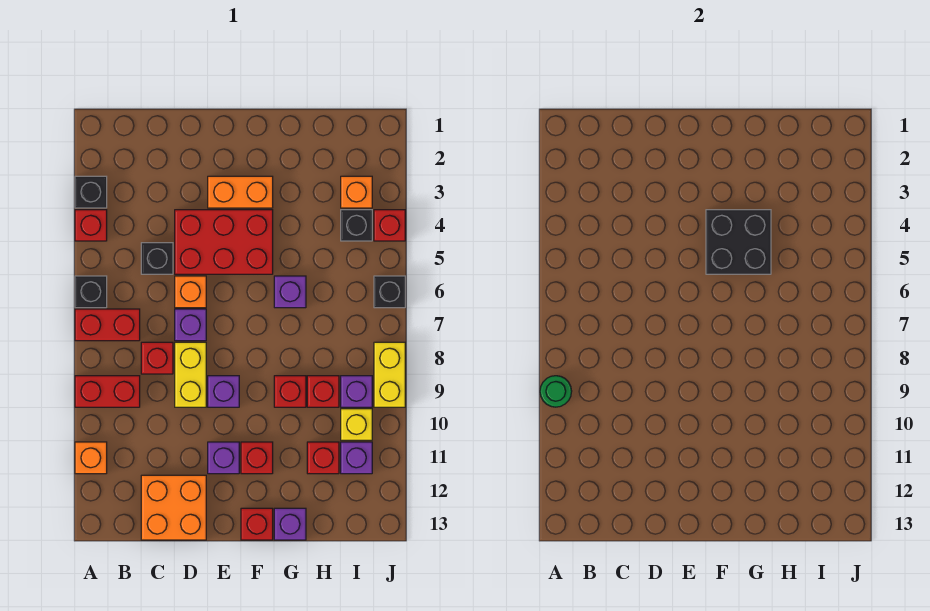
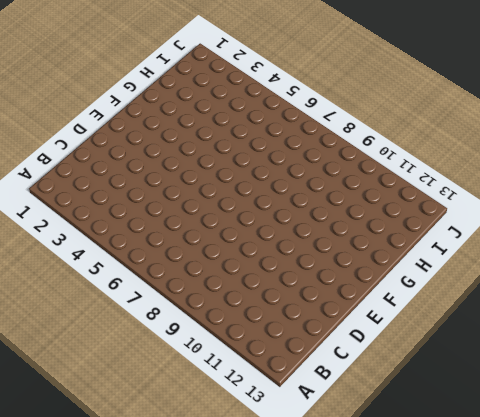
none -> black brick A3 level 1
none -> red brick A4 level 1
none -> black brick A6 level 1
none -> red brick A7:B7 level 1

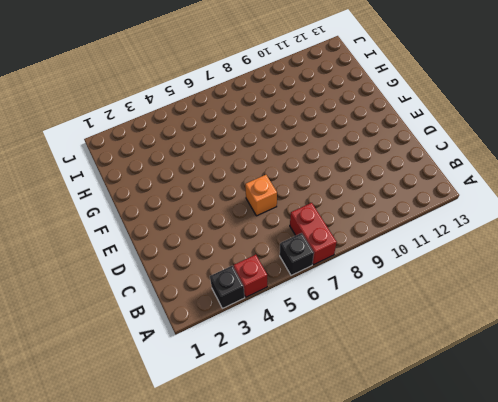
none -> red brick A9:B9 level 1
none -> orange brick A11 level 1
none -> black brick C5 level 1
none -> red brick C8 level 1

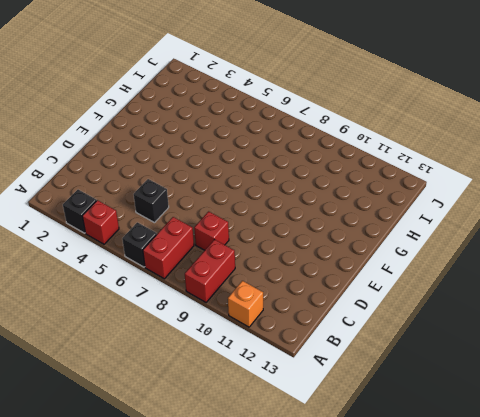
none -> orange brick C12:D13 level 1
none -> red brick D4:F5 level 1
none -> orange brick D6 level 1
none -> purple brick D7 level 1

